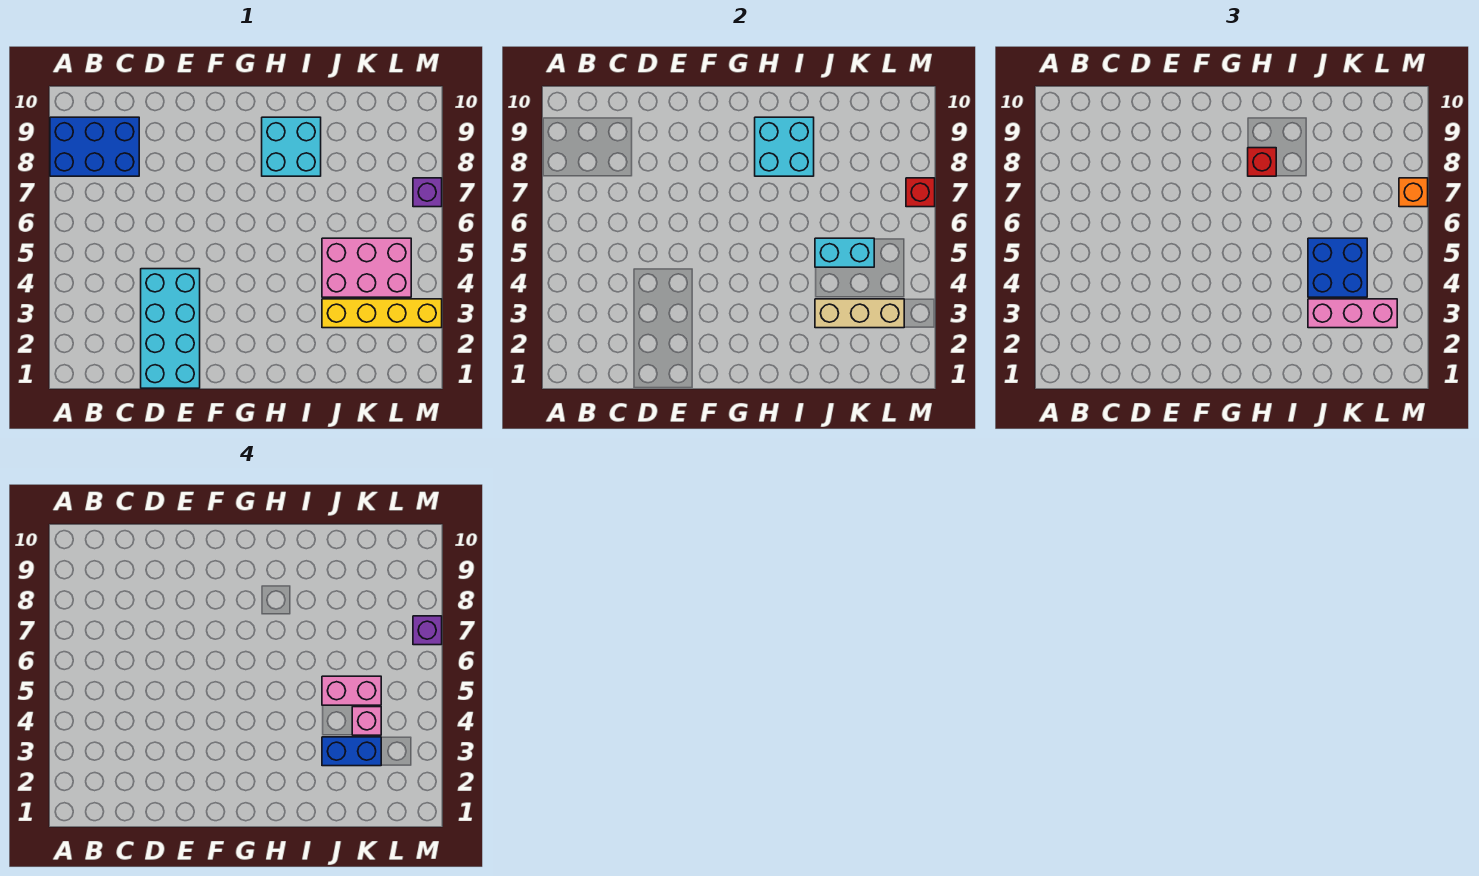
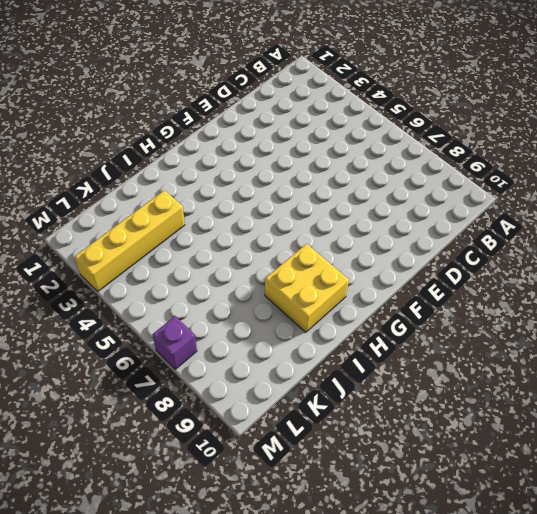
yellow brick H8:I9 level 1 -> cyan brick H8:I9 level 1
none -> blue brick A8:C9 level 1
none -> cyan brick D1:E4 level 1
none -> pink brick J4:L5 level 1

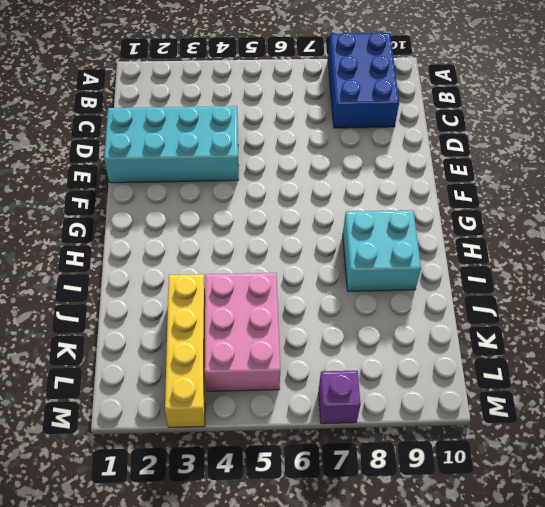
none -> cyan brick H8:I9 level 2
none -> tan brick J3:L3 level 2
none -> cyan brick J5:K5 level 2

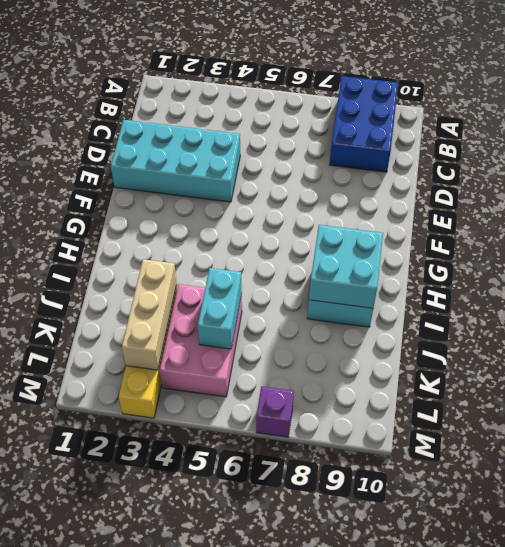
none -> red brick M7 level 2
none -> red brick H8 level 3
none -> pink brick J3:L3 level 3

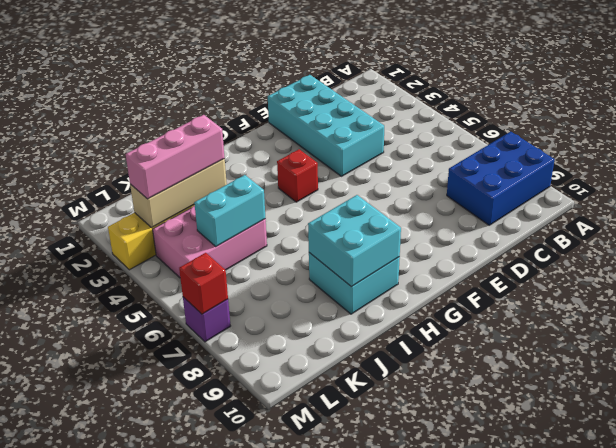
red brick G4 level 1 -> red brick H8 level 3
none -> blue brick J4:K5 level 3
none -> orange brick M7 level 3
none -> blue brick J3:K3 level 4

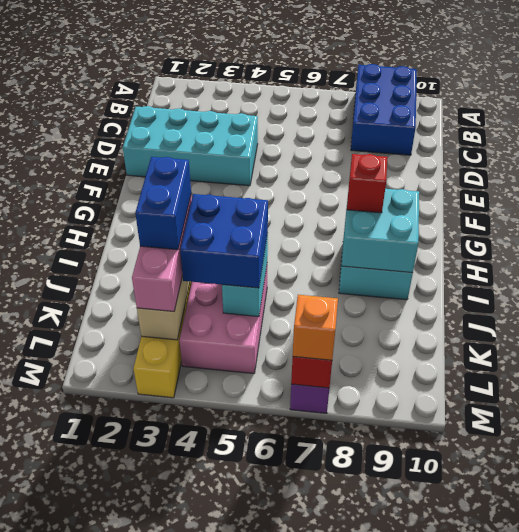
none -> pink brick J5:K5 level 4
none -> pink brick K4 level 4
none -> purple brick M7 level 4

